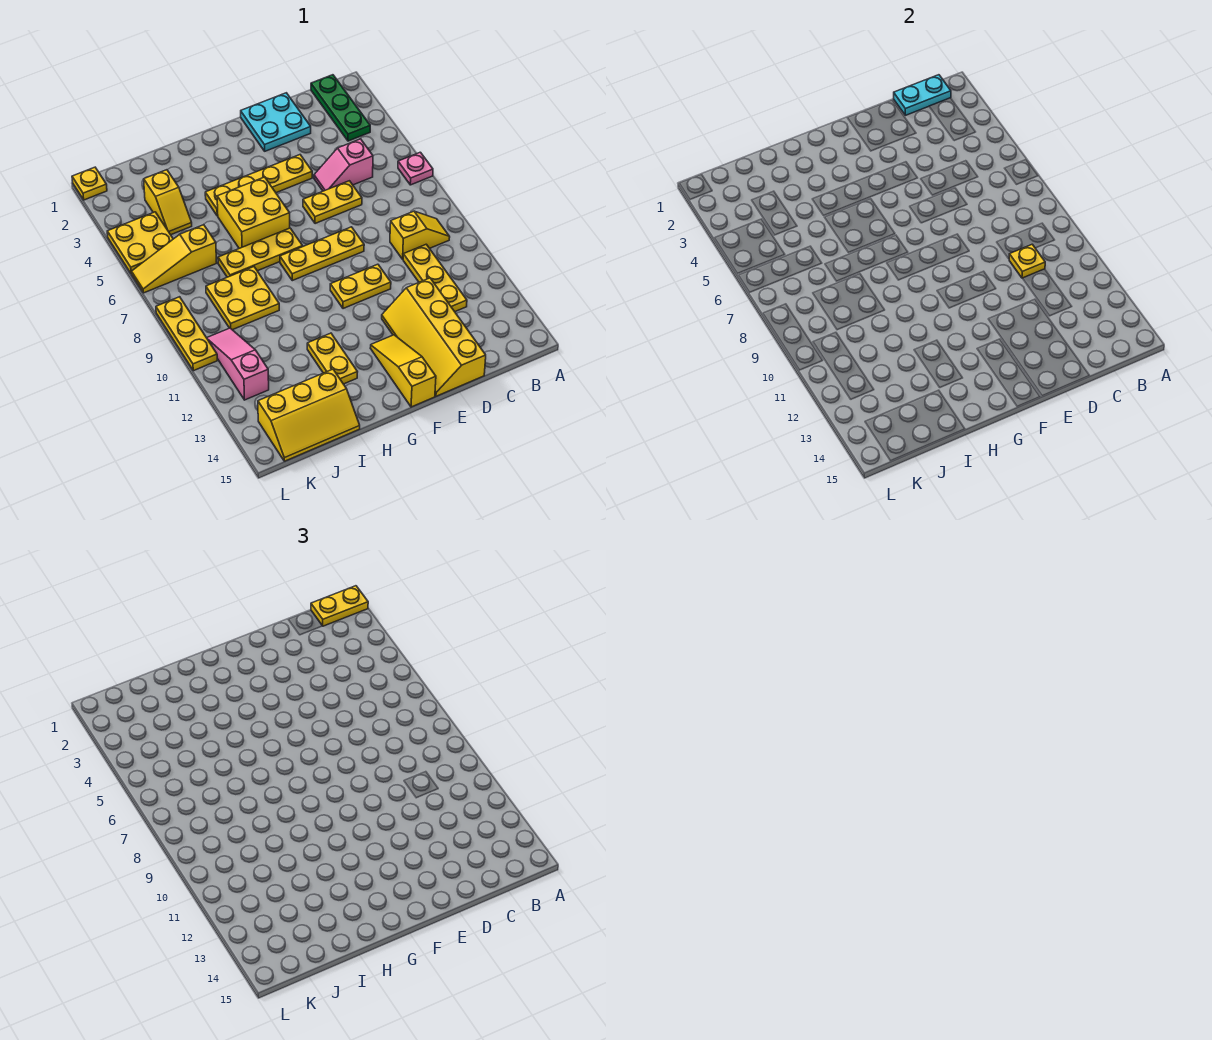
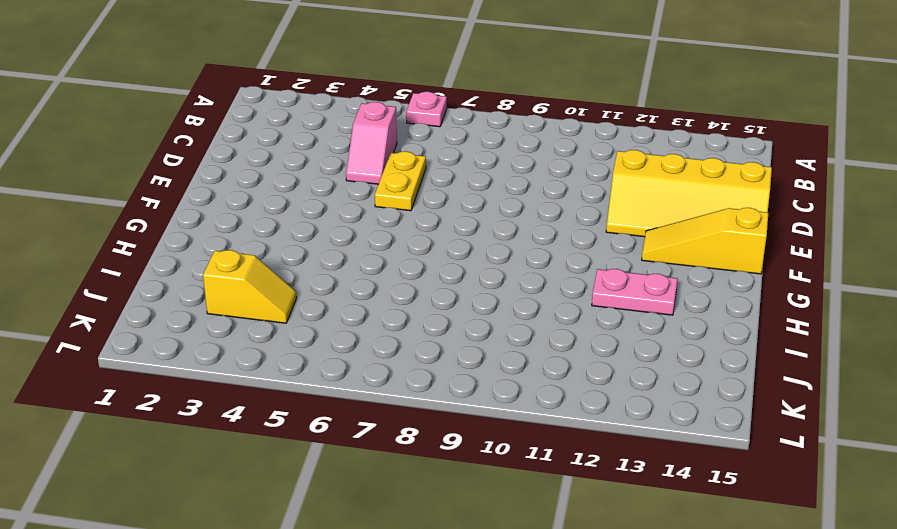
pink plate H12:H13 level 1 -> yellow plate H12:H13 level 1
none -> green plate B1:B3 level 1
none -> yellow slope B9:C9 level 1 top C
none -> yellow plate C10:C12 level 1

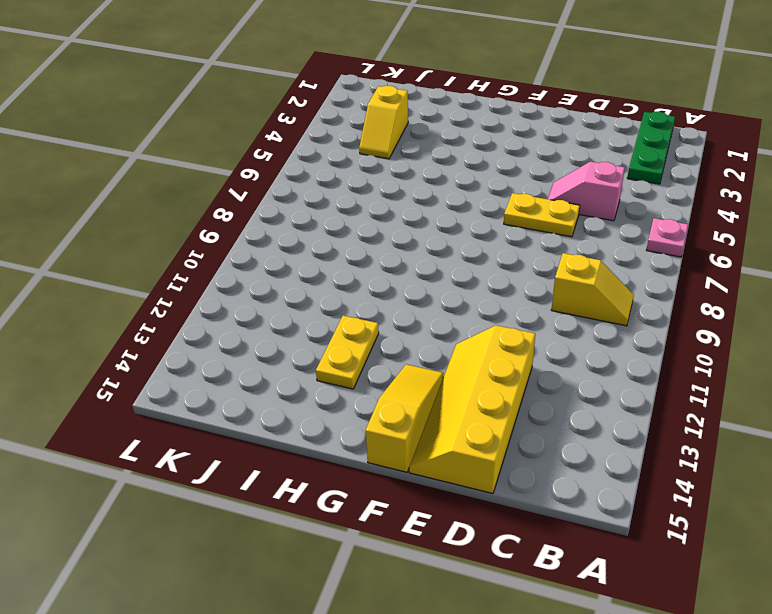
none -> yellow plate C10:C12 level 1
none -> cyan plate D1:E2 level 1
none -> yellow plate E4:H4 level 1

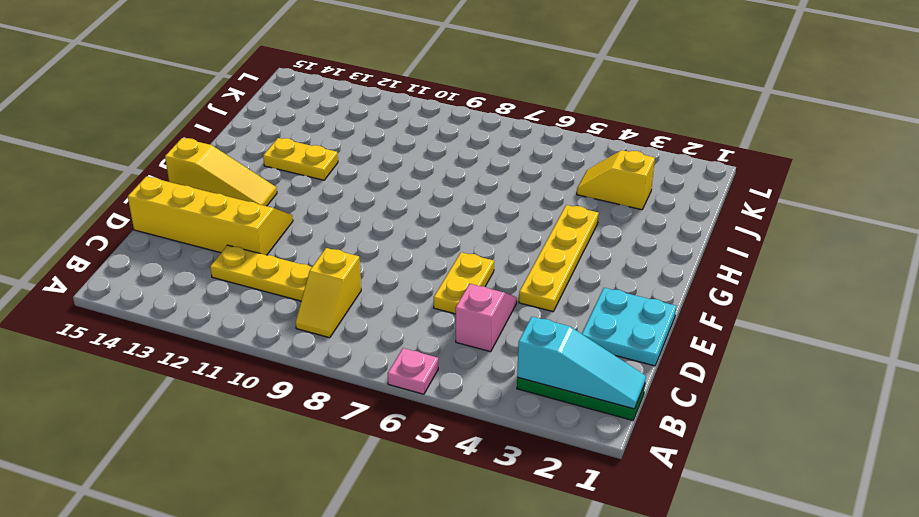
cyan slope B1:B3 level 2 top 3 -> cyan plate B1:C1 level 2
none -> yellow plate E8:G8 level 1
none -> yellow plate E10:F10 level 1
none -> yellow brick G5:H6 level 1

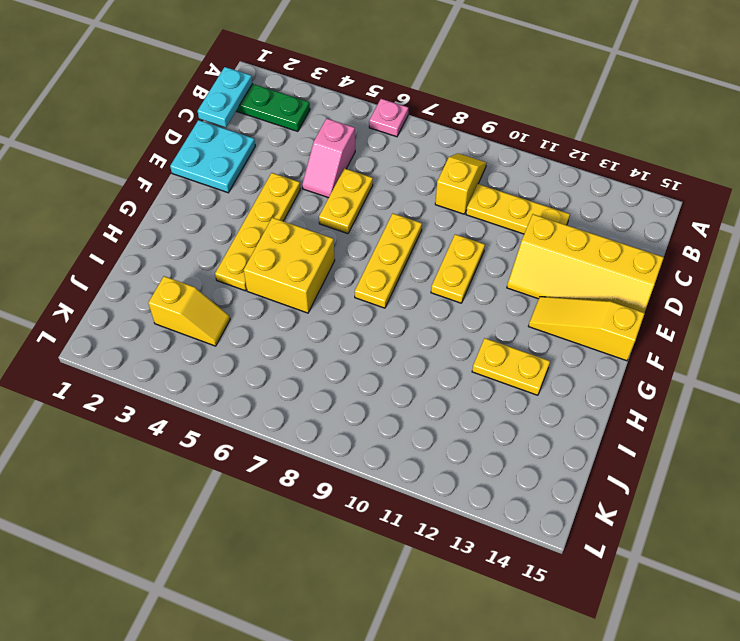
none -> yellow plate G7:I7 level 1
none -> yellow plate I8:J9 level 1
none -> yellow slope I14:K15 level 1 top 14

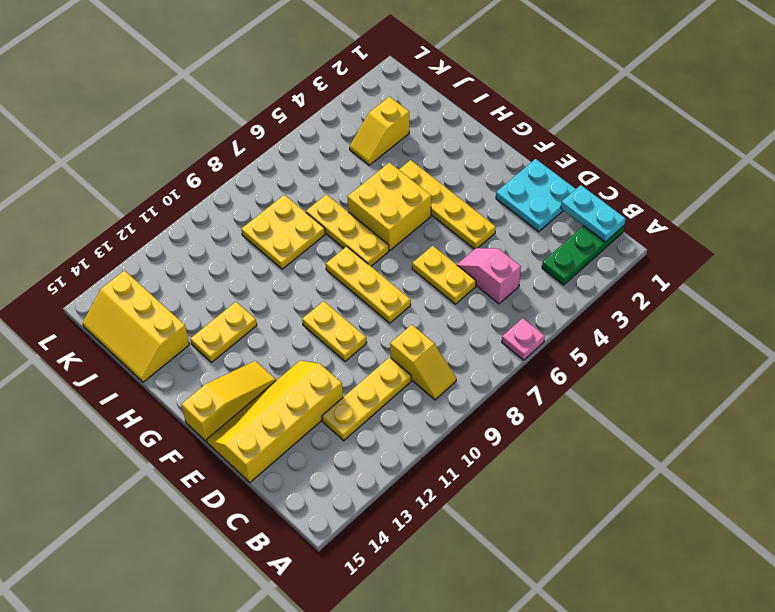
none -> yellow slope J6:L6 level 1 top J
none -> yellow plate K4:L5 level 1
none -> pink slope K10:K12 level 1 top 12

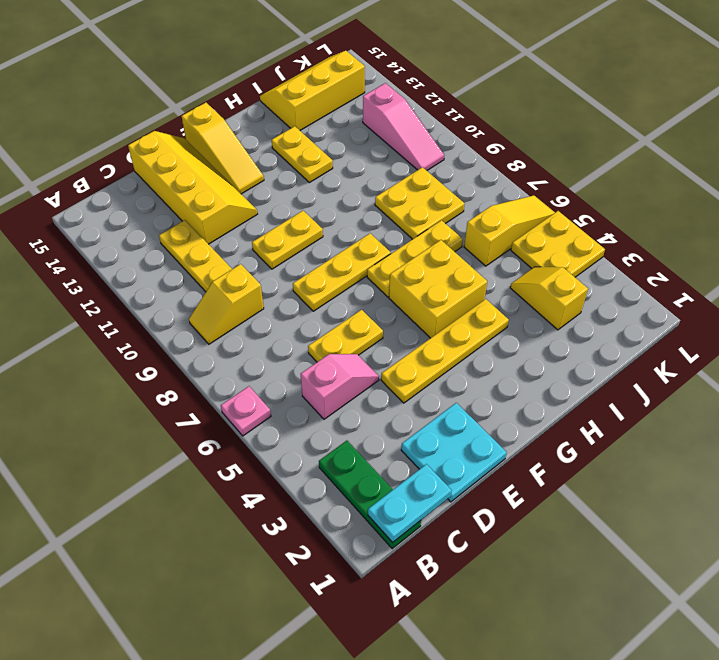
none -> yellow plate L1 level 1
none -> yellow plate L8:L10 level 1
none -> yellow plate C10 level 2

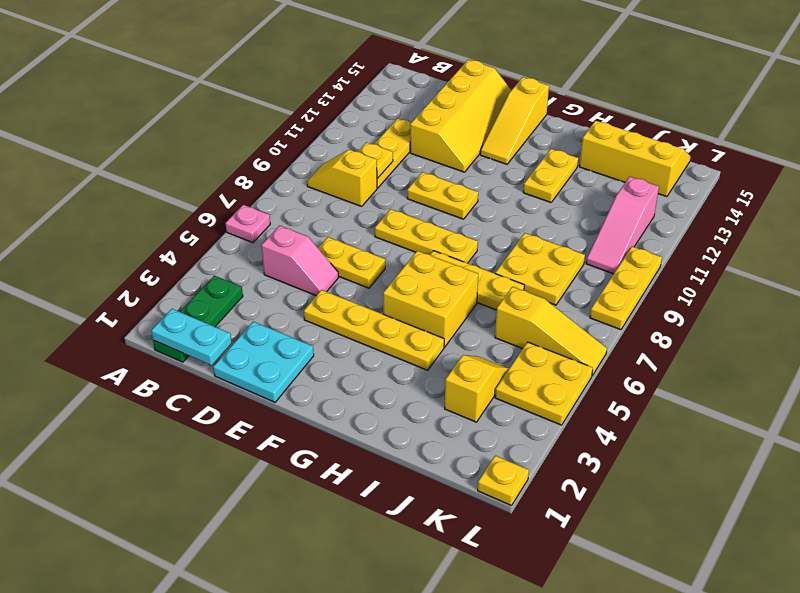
none -> yellow plate A1:B1 level 3

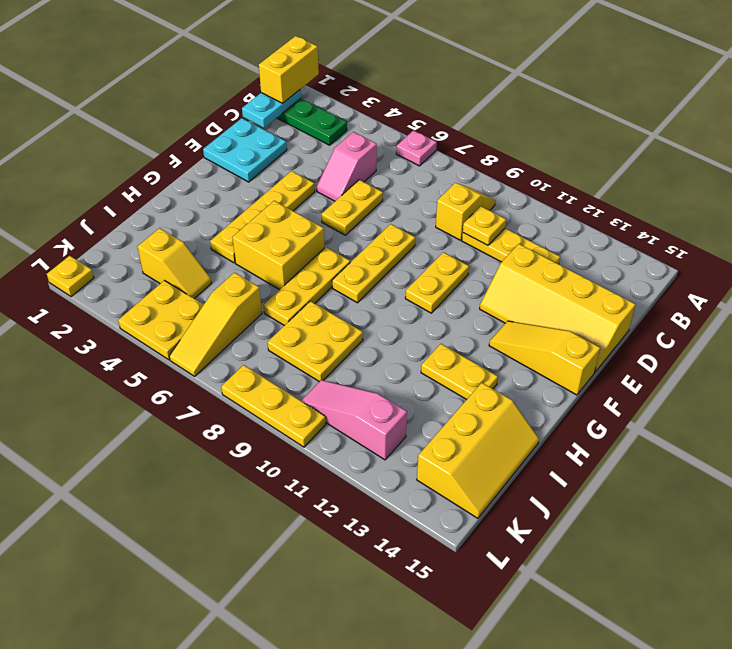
yellow brick A1:B1 level 3 -> yellow plate A1:B1 level 3

